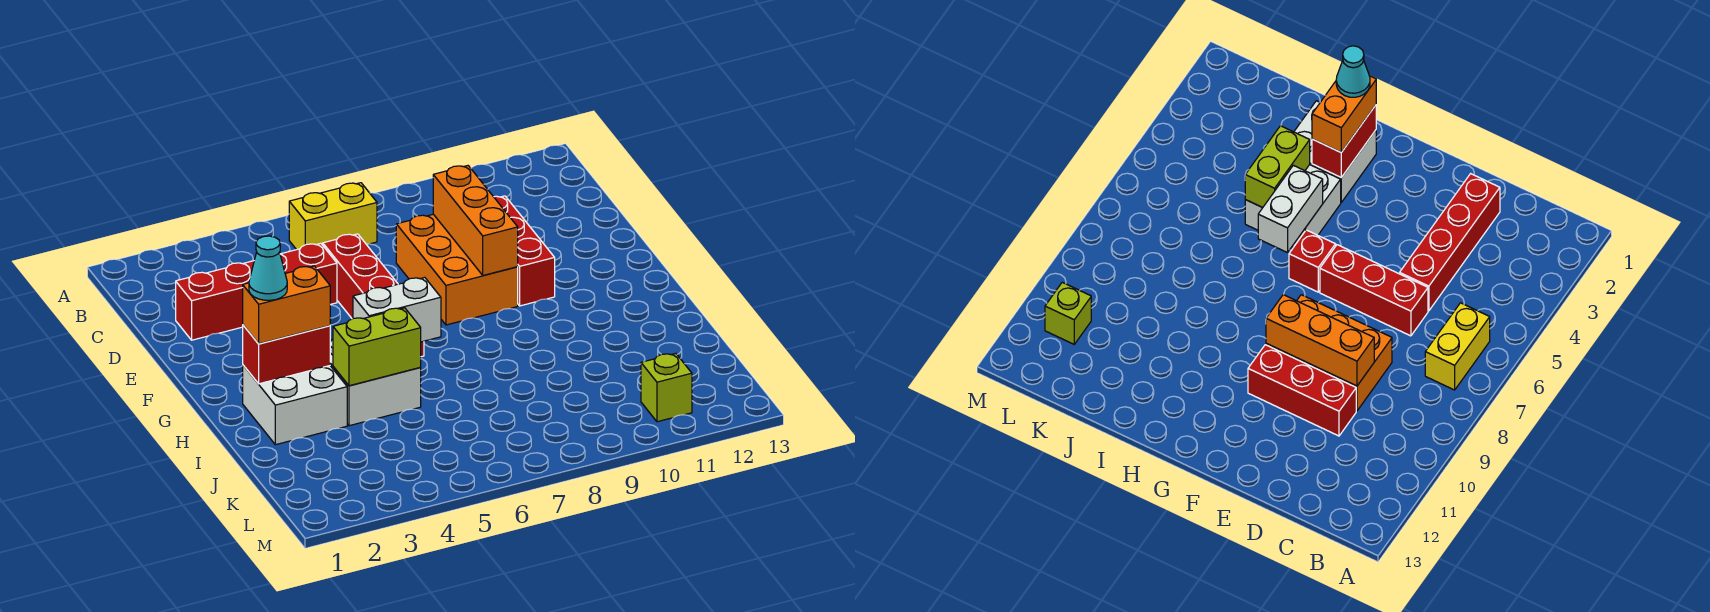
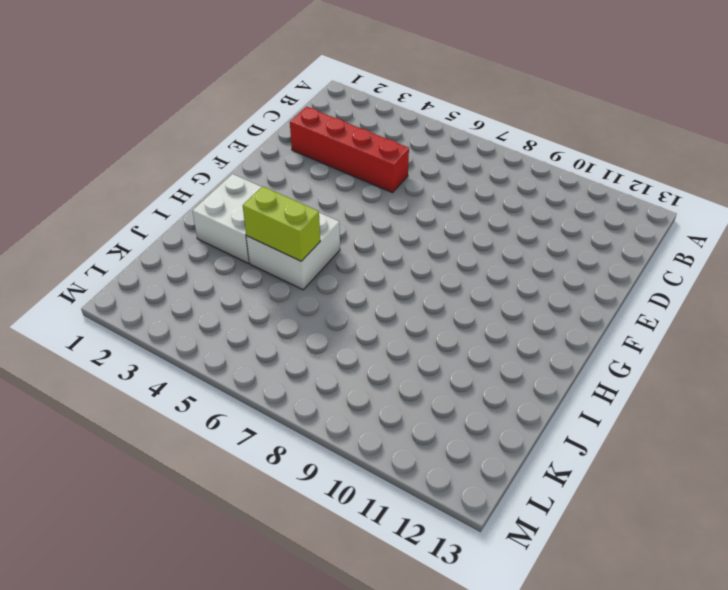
none -> yellow brick B6:B7 level 1
none -> red brick D6:F6 level 1
none -> orange brick D8:F9 level 1

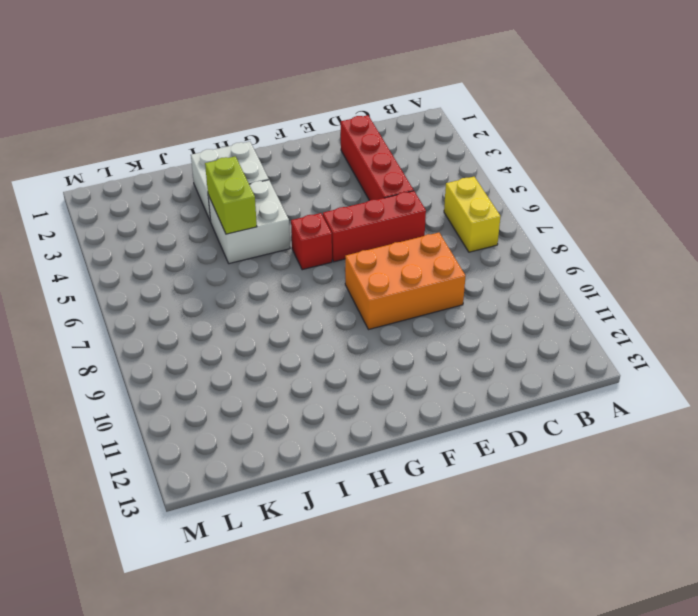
none -> red brick D10:F10 level 1
none -> lime brick L11 level 1
none -> orange brick D9:F9 level 2

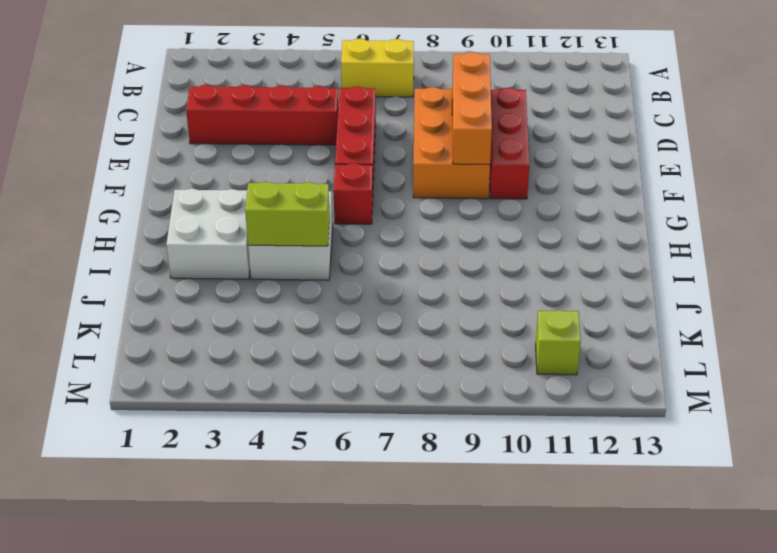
none -> red brick H2:H3 level 2
none -> white brick H5:H6 level 2
none -> orange brick H2:H3 level 3

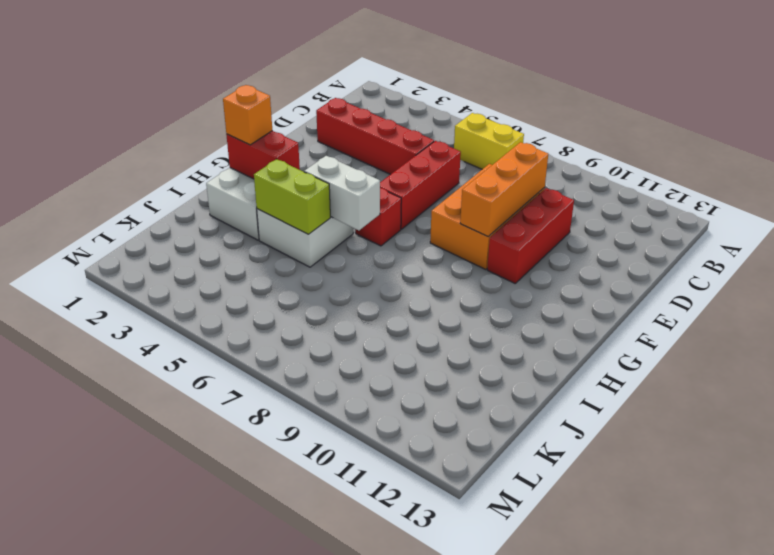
orange brick H2 level 3 -> orange brick H2:H3 level 3
none -> lime brick L11 level 1
none -> cyan cone H2 level 4

